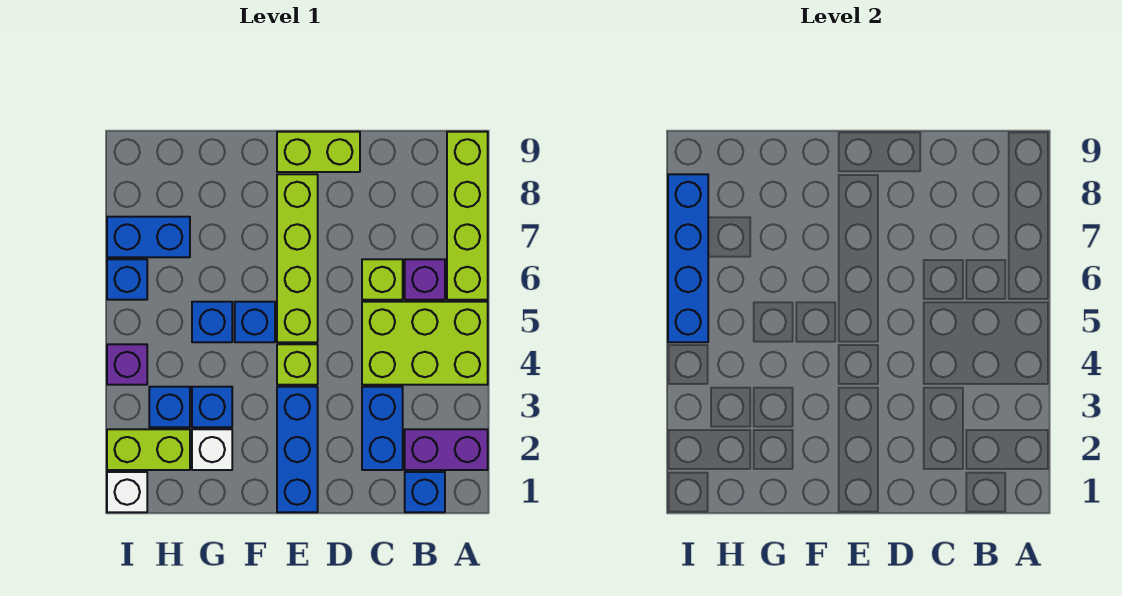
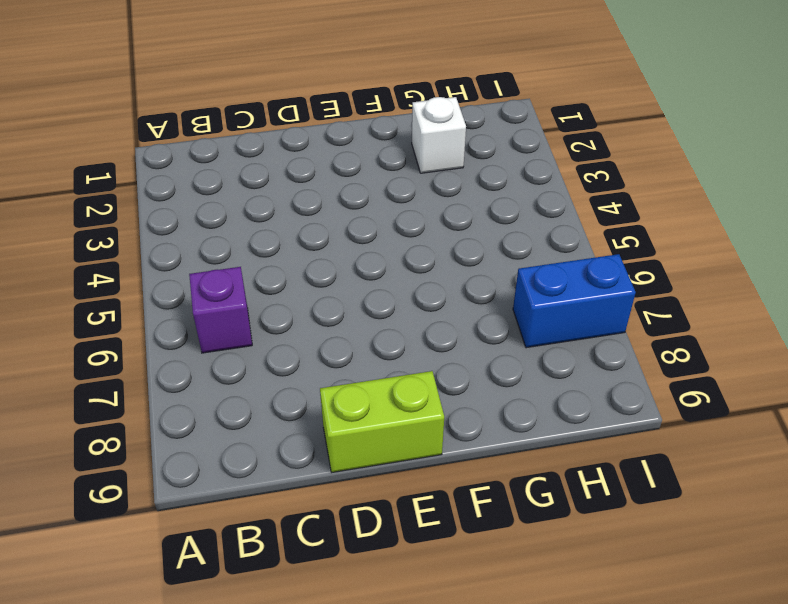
none -> purple brick A2:B2 level 1
none -> lime brick A4:C5 level 1
none -> lime brick A6:A9 level 1

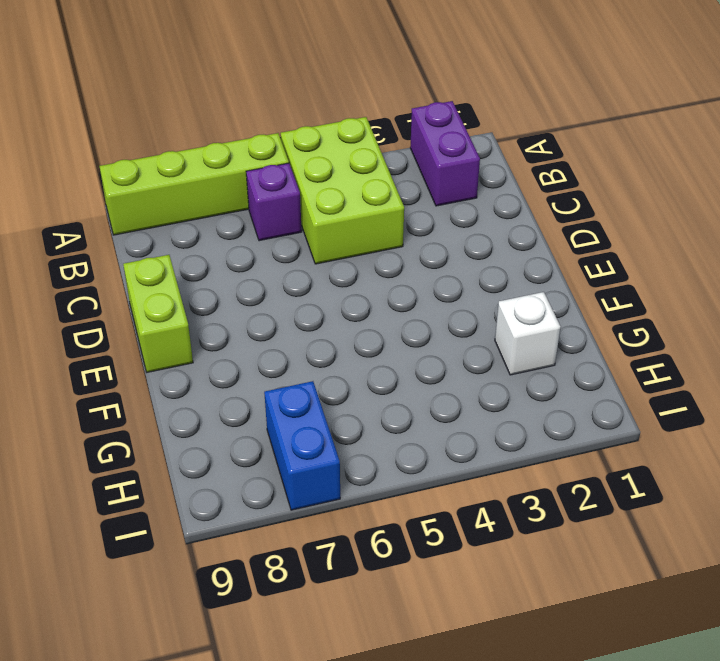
none -> blue brick B1 level 1
none -> blue brick C2:C3 level 1
none -> lime brick C6 level 1

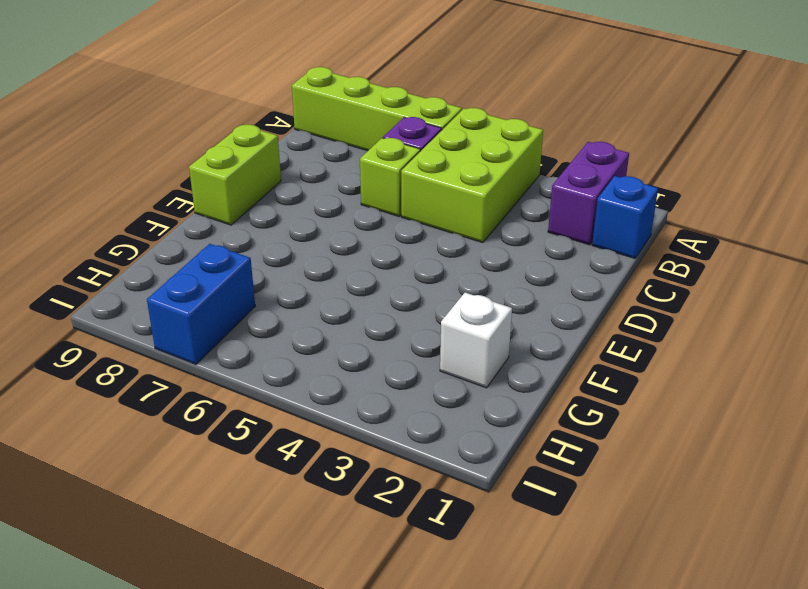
none -> blue brick C2:C3 level 1
none -> blue brick E1:E3 level 1
none -> lime brick E4 level 1

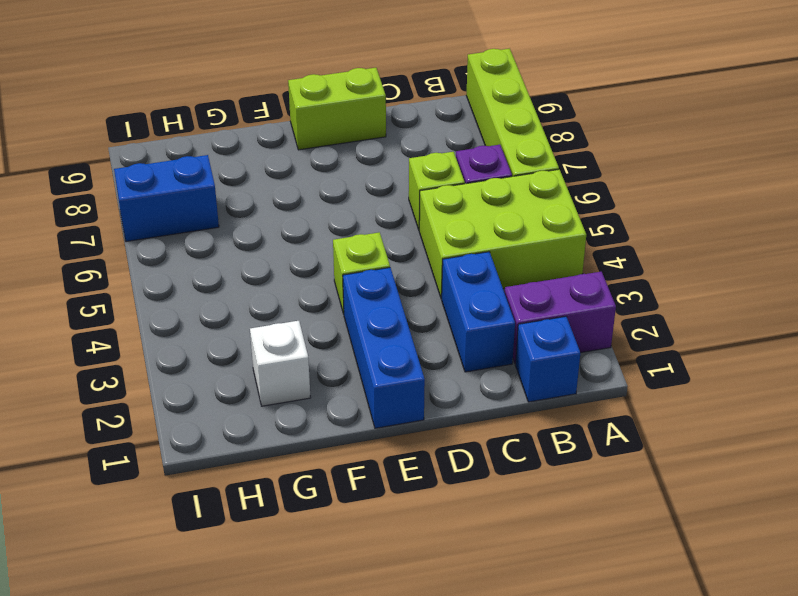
none -> lime brick E5:E8 level 1
none -> blue brick F5 level 1
none -> blue brick G3 level 1

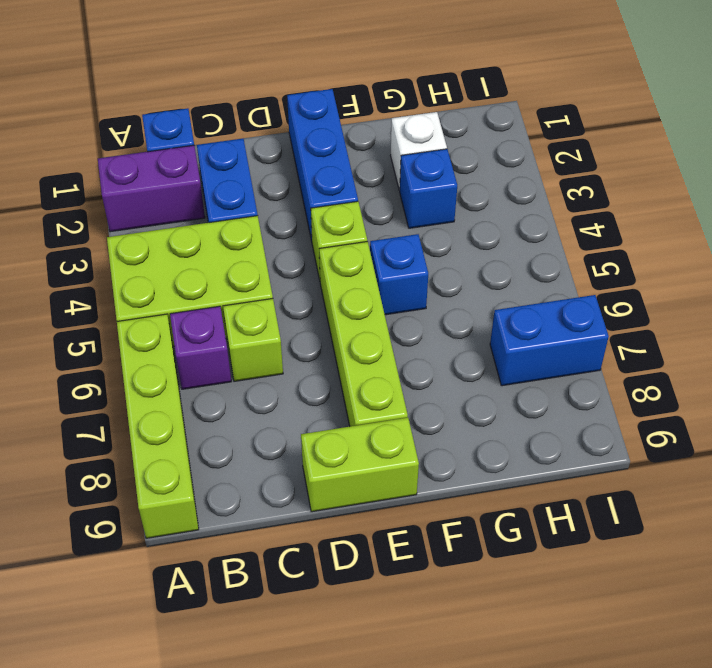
none -> blue brick G5 level 1
none -> lime brick H2:I2 level 1
none -> blue brick H3 level 1

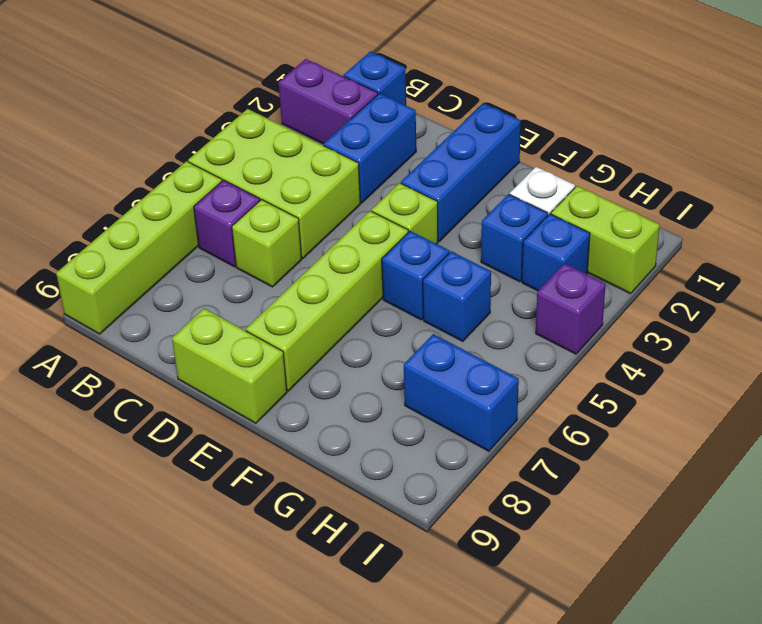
none -> white brick I1 level 1
none -> blue brick I6 level 1
none -> blue brick I5:I8 level 2

